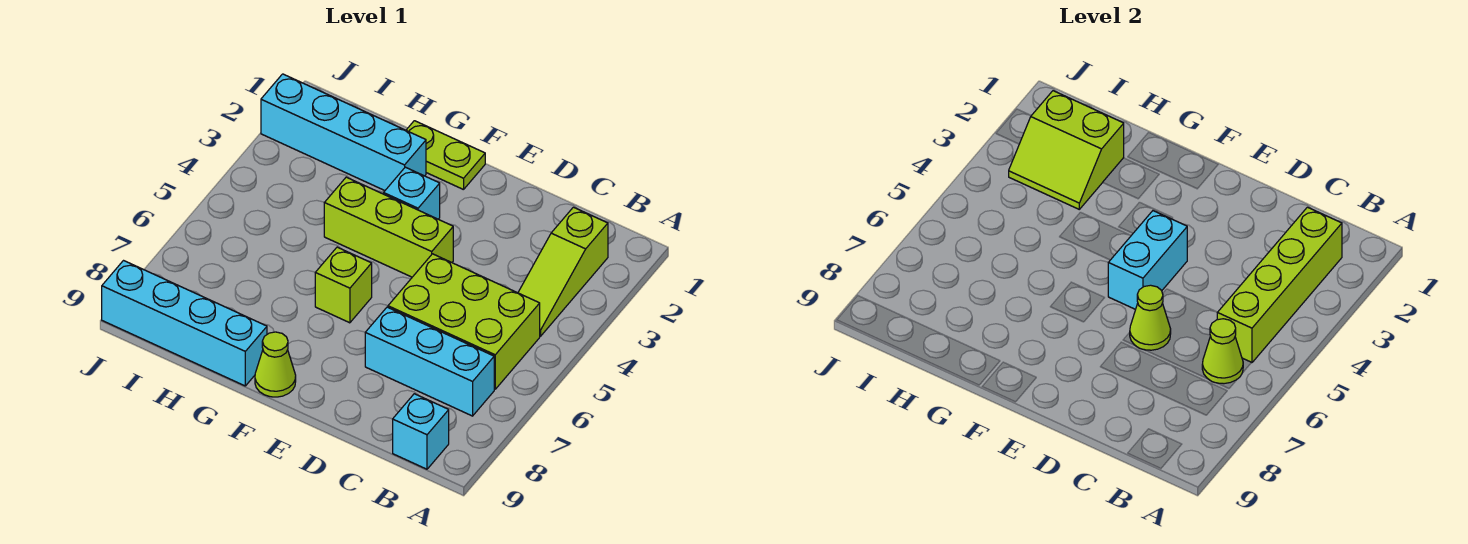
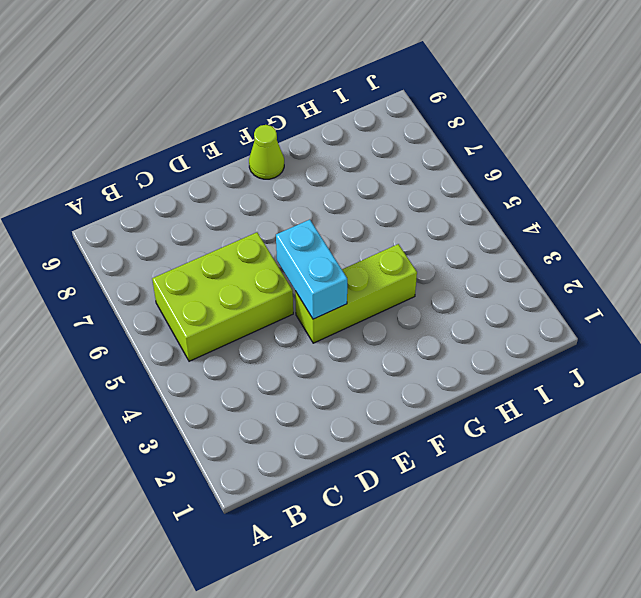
none -> lime slope B2:B4 level 1 top 2
none -> cyan brick B7:D7 level 1
none -> cyan brick B9 level 1

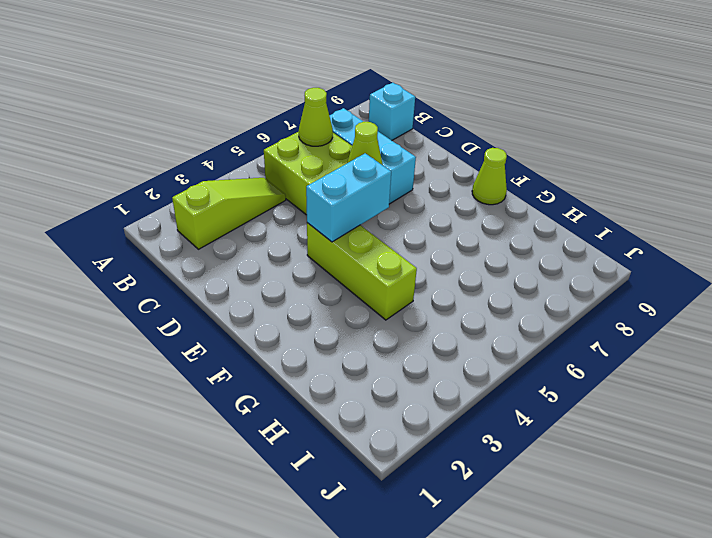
none -> lime plate F1:G1 level 1
none -> cyan brick F3 level 1
none -> lime brick F6 level 1

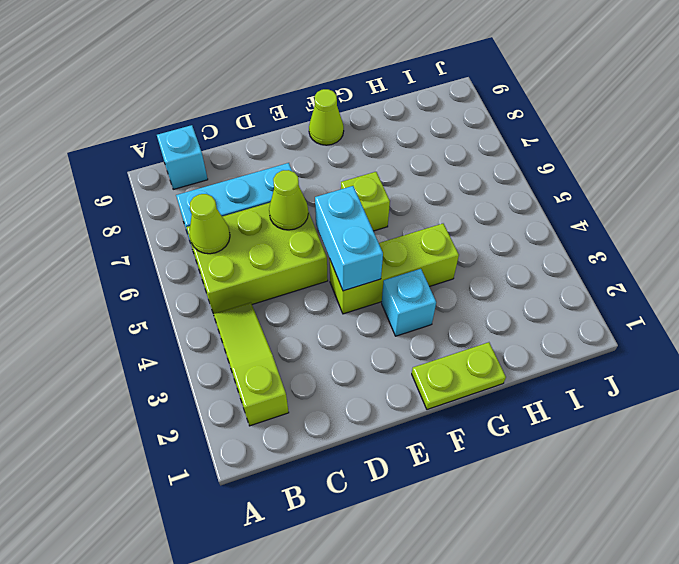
none -> cyan brick G2:J2 level 1
none -> cyan brick G9:J9 level 1
none -> lime brick B2:B5 level 2

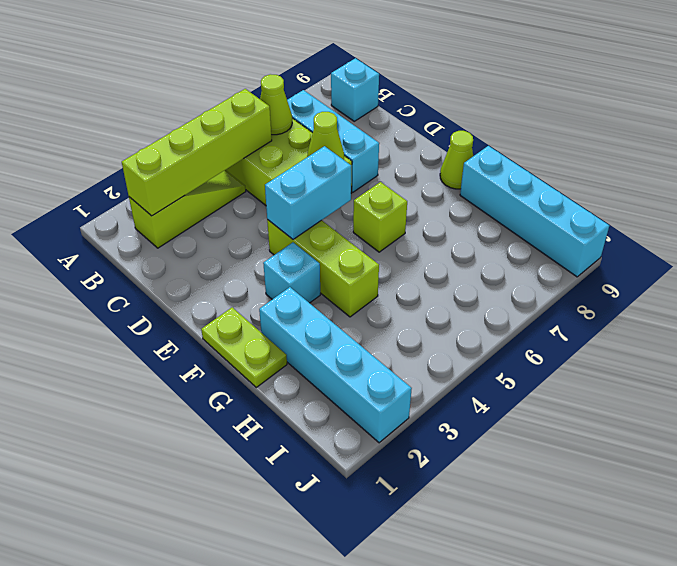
none -> lime slope H2:I3 level 2 top 2

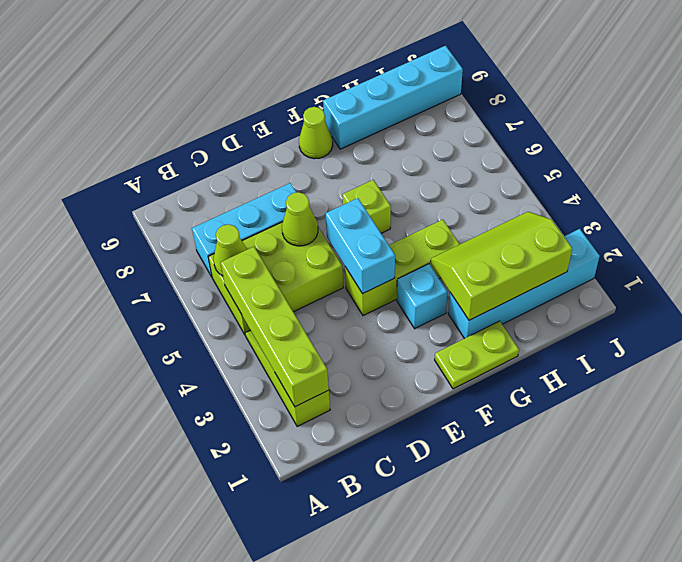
lime slope G2:I3 level 2 top 2 -> lime slope H2:I3 level 2 top 2
none -> cyan brick B9 level 1

